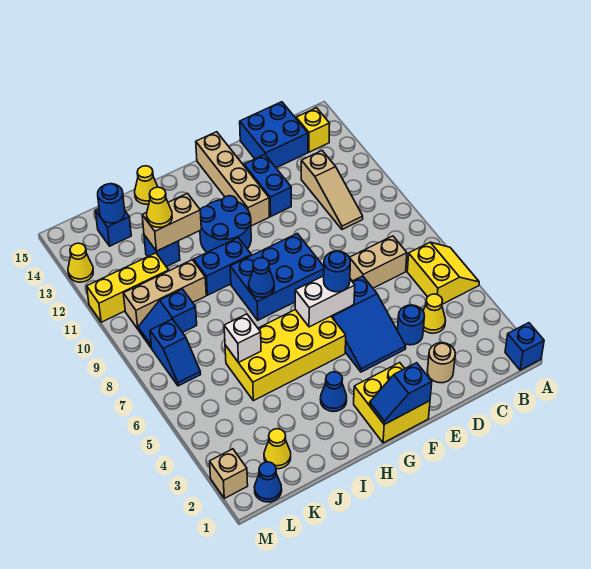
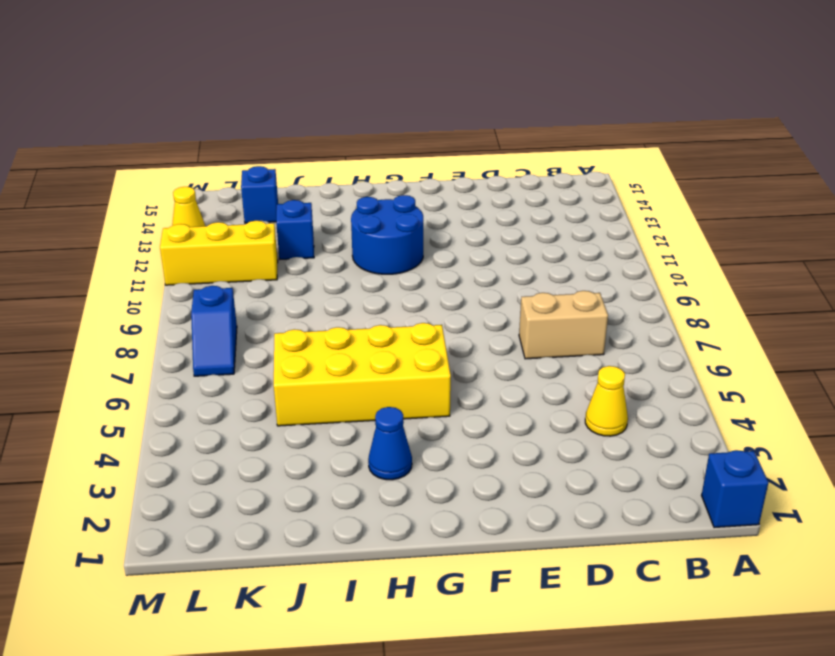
none -> yellow slope A5:B6 level 1 top B
none -> yellow brick B14 level 1
none -> tan slope C10:C12 level 1 top 12
none -> blue brick C14:D15 level 1

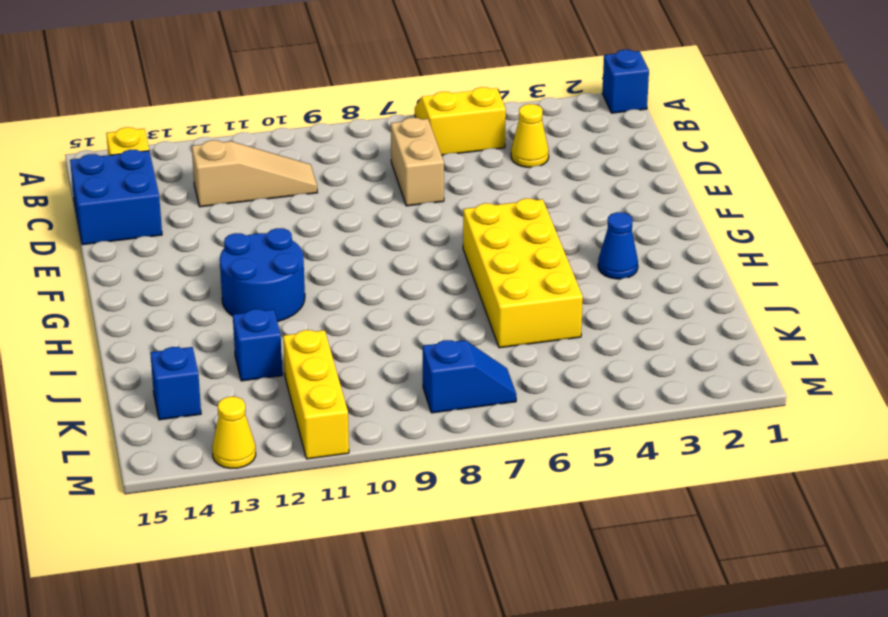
none -> tan round brick D2 level 1
none -> blue round brick D4 level 1
none -> blue slope E4:F6 level 1 top 6
none -> blue brick E12:E13 level 1

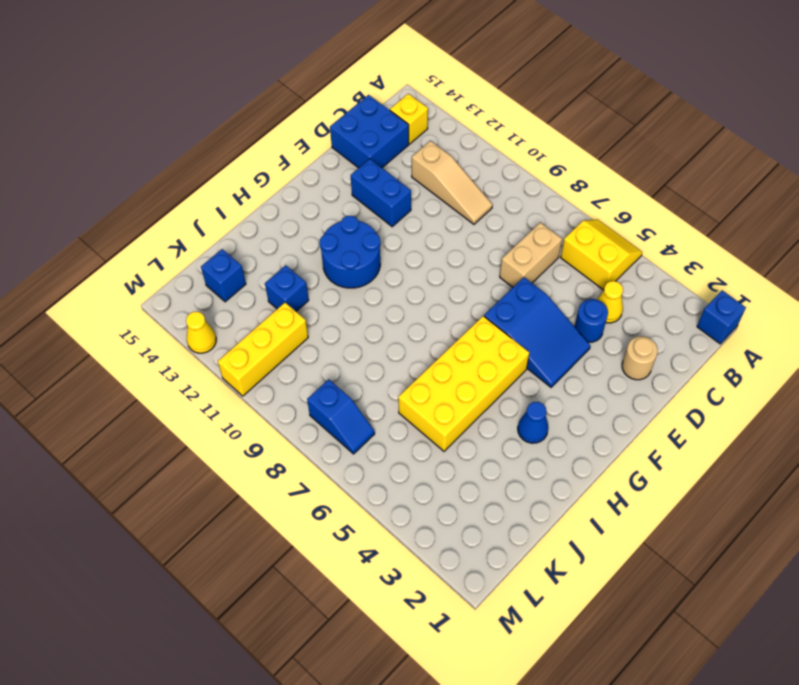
none -> yellow brick F1:G2 level 1
none -> blue brick F8:H9 level 1
none -> tan brick F12:F15 level 1
none -> blue brick H10:I10 level 1

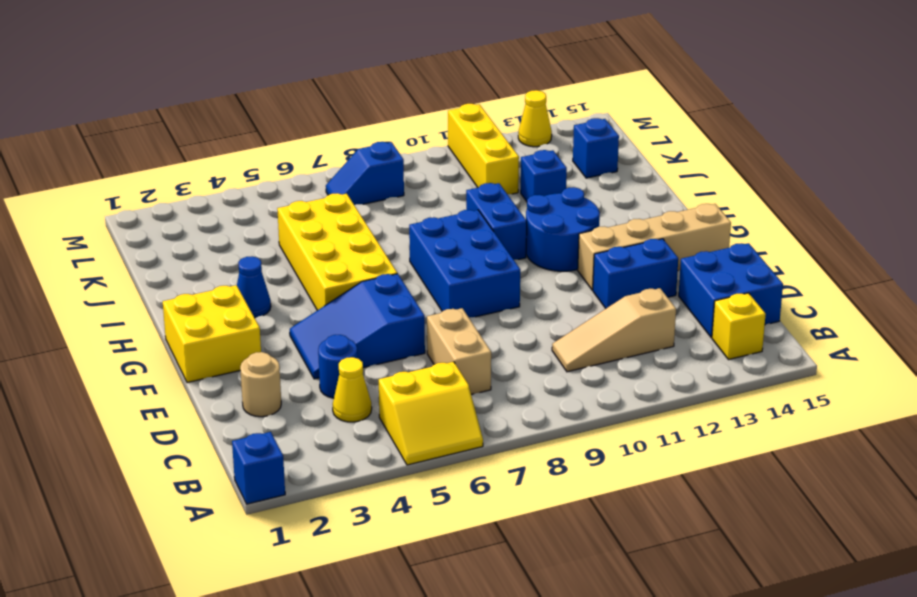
none -> yellow cone I15 level 1
none -> tan brick J10:L10 level 1
none -> yellow cone K2 level 1
none -> blue slope K9:L9 level 1 top K

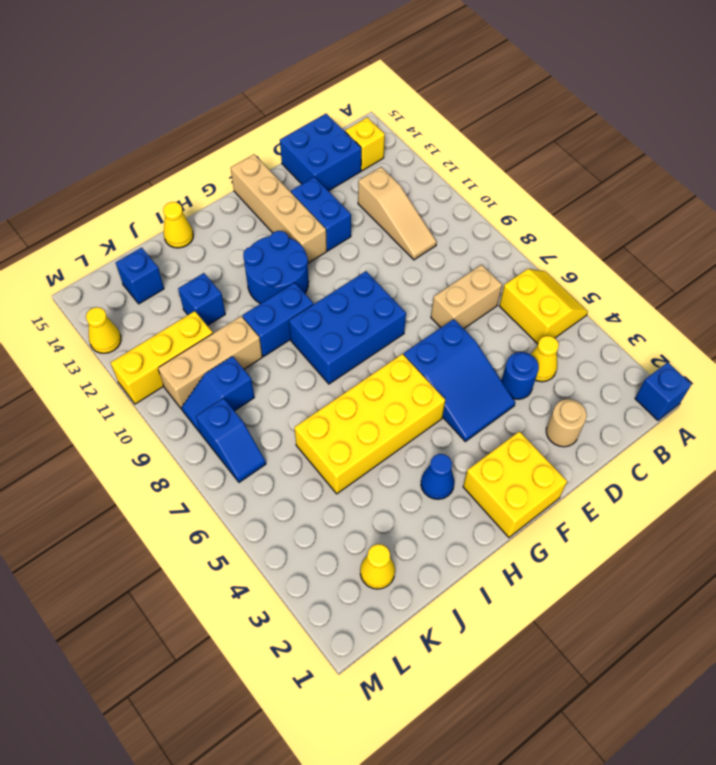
none -> blue cone L1 level 1
none -> tan brick M2 level 1
none -> blue slope F1:G1 level 2 top F
none -> white brick F6:G6 level 2

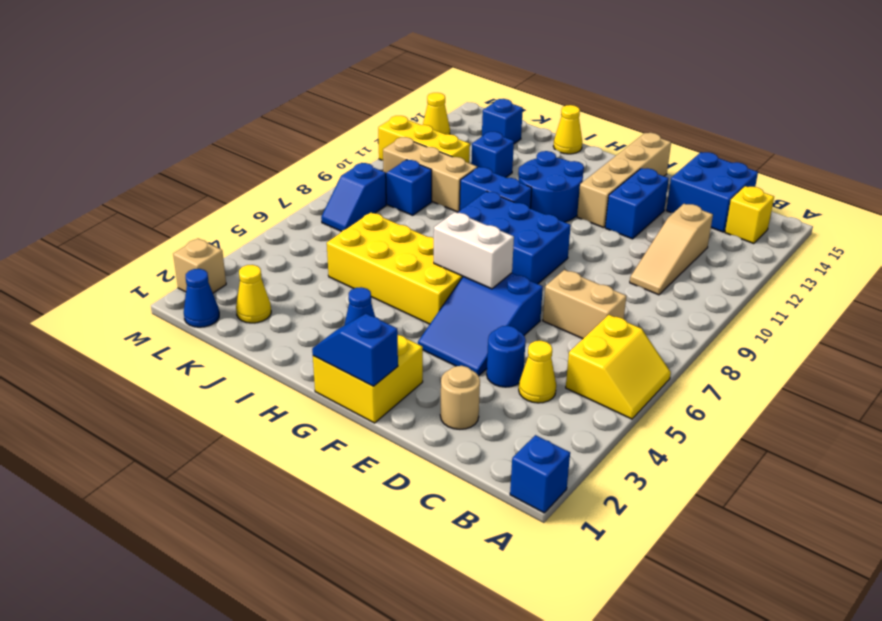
none -> blue cone H8 level 2
none -> tan brick I12:J12 level 2
none -> white brick J6 level 2
none -> blue round brick K14 level 2

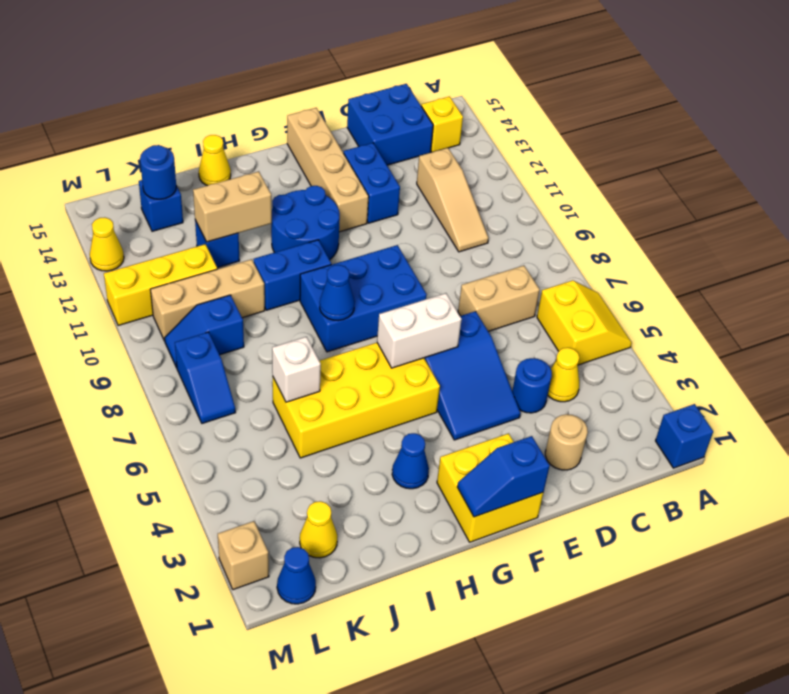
none -> blue round brick F6 level 3
none -> yellow cone J12 level 3

